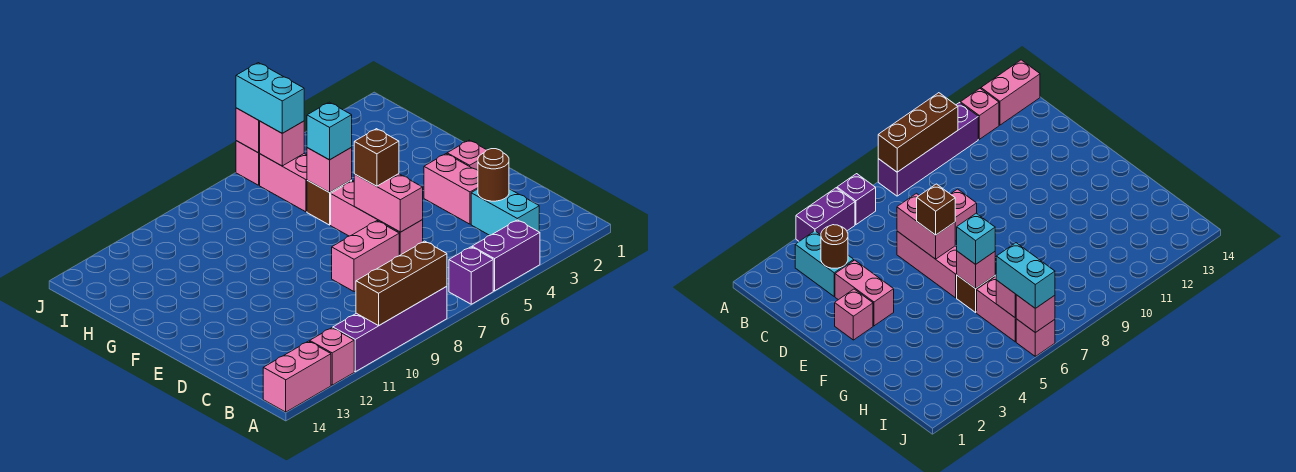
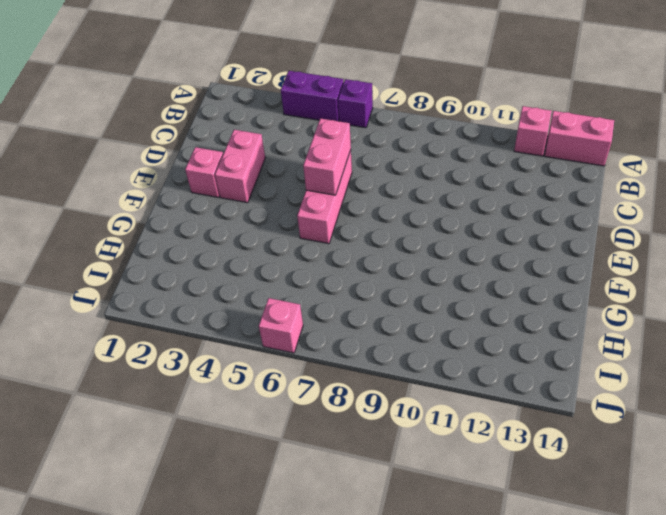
none -> purple brick A8:A11 level 1
none -> cyan brick B3:C3 level 1
none -> pink brick D7:D8 level 1

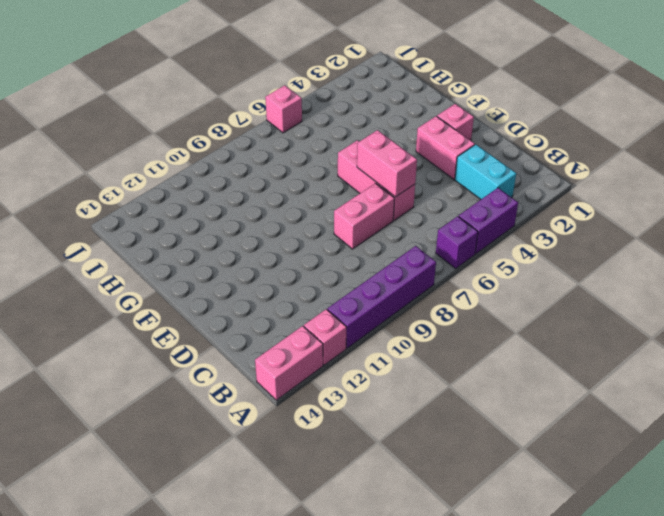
none -> brown brick G6 level 1
none -> pink brick H6:I6 level 1
none -> brown brick A8:A10 level 2

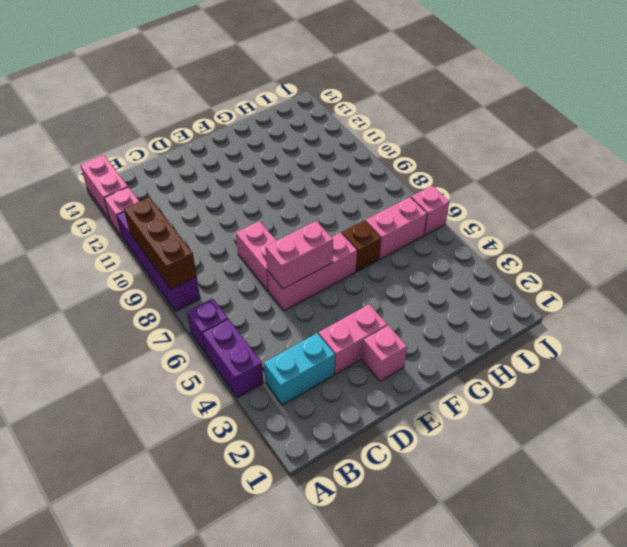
none -> brown round brick C3 level 2
none -> pink brick G6 level 2
none -> pink brick I6 level 2

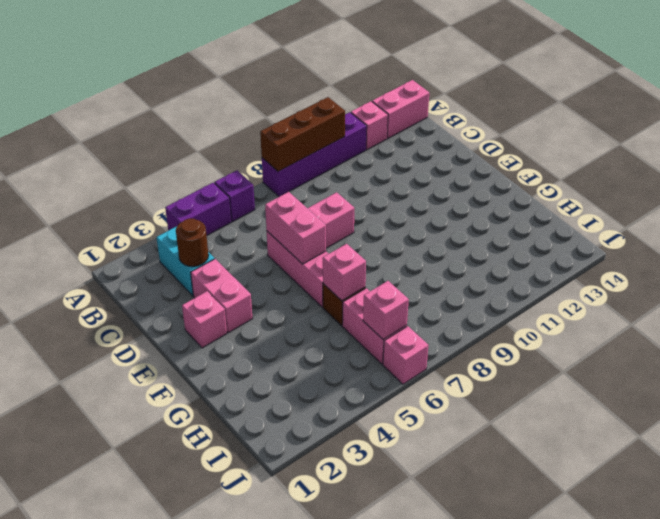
none -> pink brick J6 level 2
none -> brown brick E6 level 3
none -> cyan brick G6 level 3

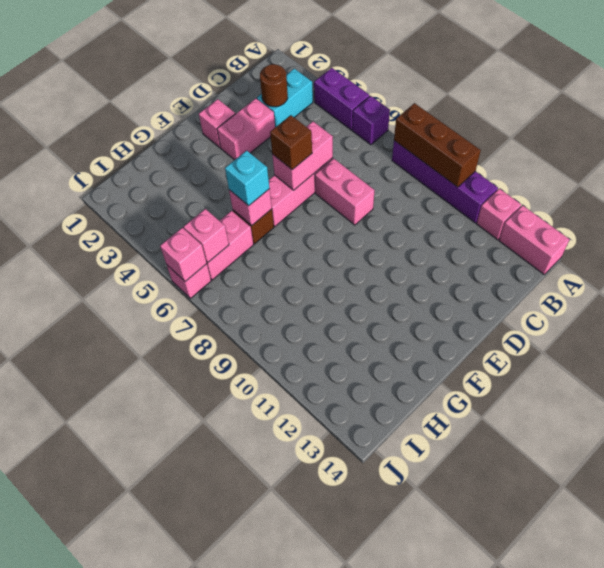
none -> cyan brick I6:J6 level 3

